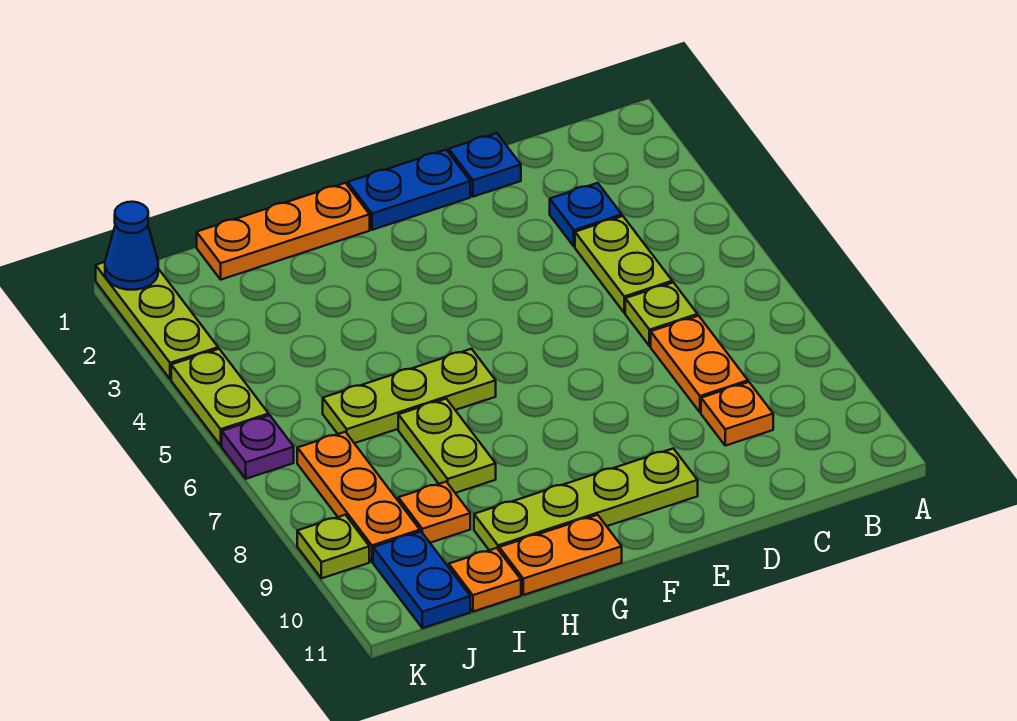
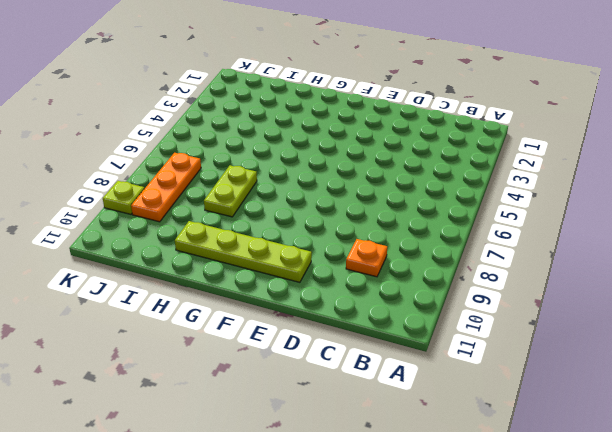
none -> blue plate C3 level 1
none -> lime plate C4:C5 level 1
none -> lime plate C6 level 1

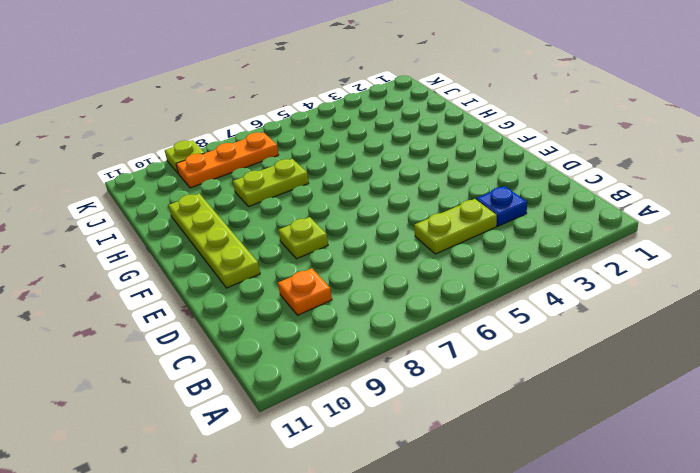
lime plate E8 level 1 -> lime plate C6 level 1
none -> orange plate C7:C8 level 1
none -> blue plate D1 level 1
none -> blue plate E1:F1 level 1

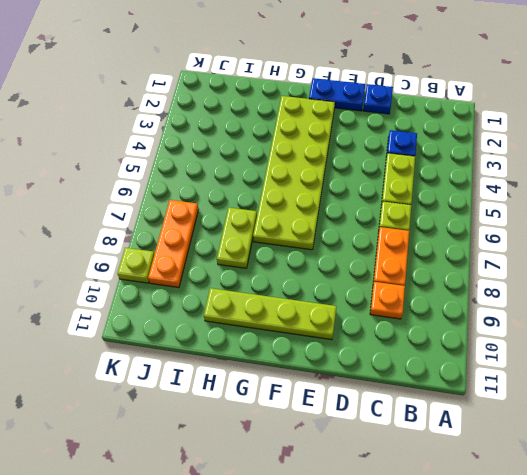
lime plate F2:G7 level 1 -> lime plate G6:I6 level 1
none -> orange plate G1:I1 level 1
none -> orange plate G11:H11 level 1
none -> orange plate I9 level 1

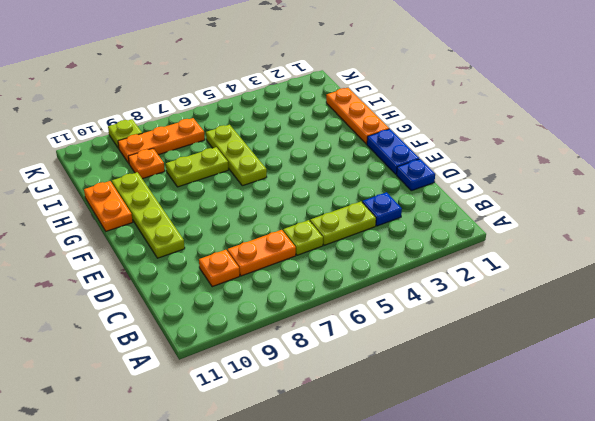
none -> orange plate I11 level 1
none -> blue plate J10:J11 level 1
none -> lime plate K1:K3 level 1

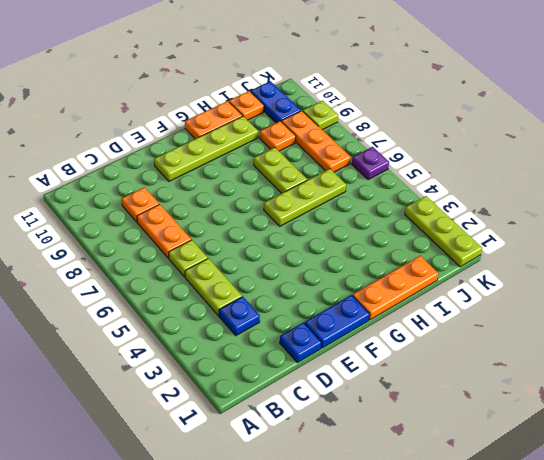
none -> lime plate K4:K5 level 1
none -> blue cone K1 level 2

